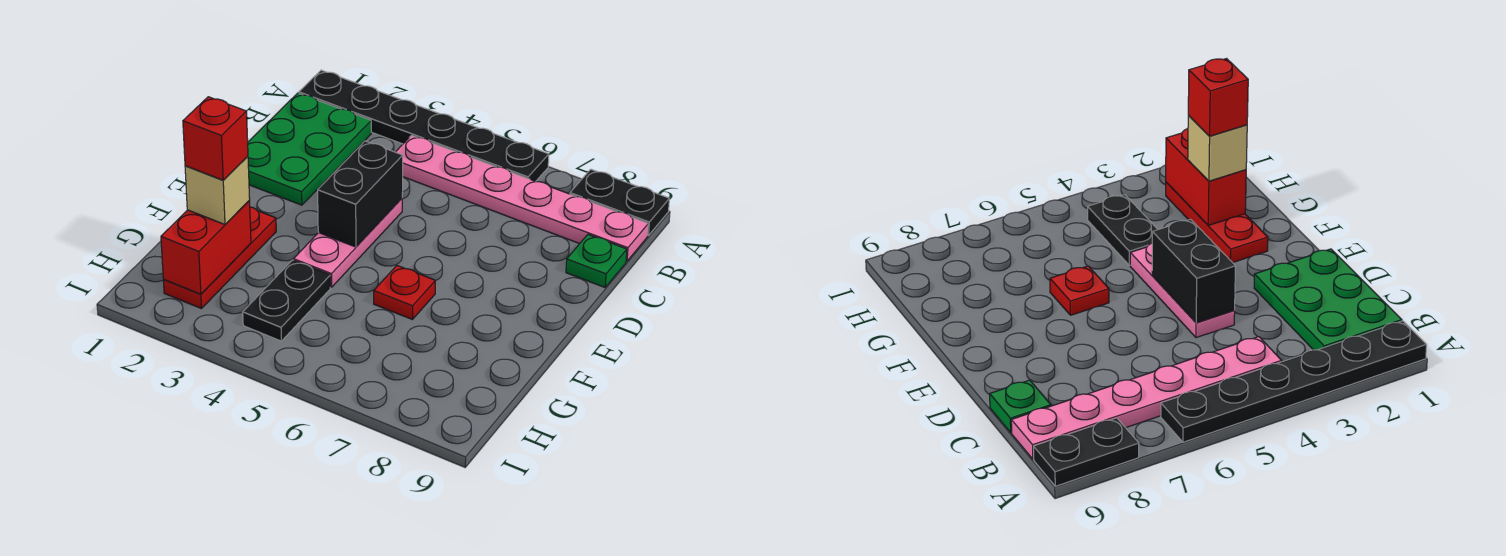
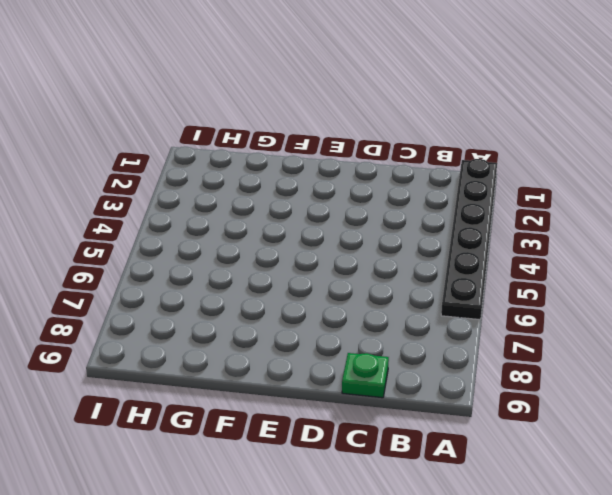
none -> black plate A8:A9 level 1
none -> green plate B1:D2 level 1
none -> pink plate B4:B9 level 1

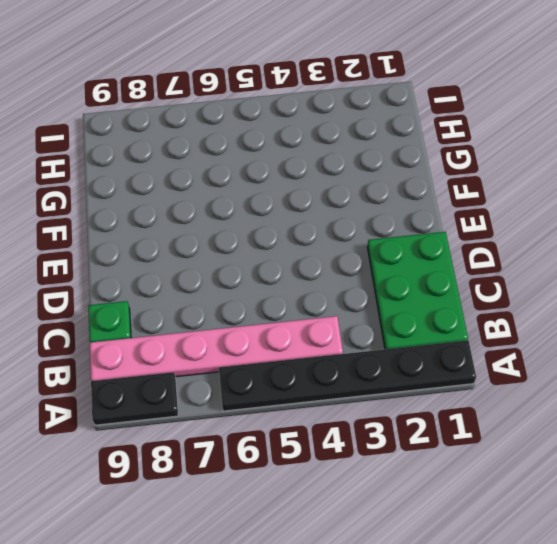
none -> pink plate D4:F4 level 1
none -> red plate F2:H2 level 1
none -> red plate F6 level 1

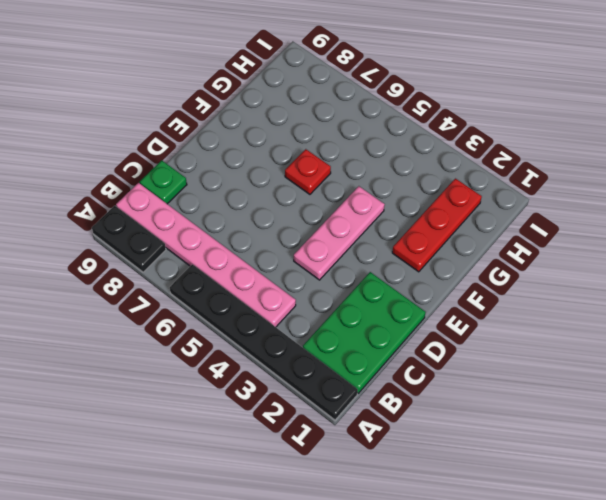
none -> black plate G4:H4 level 1
none -> black brick D4:E4 level 2
none -> red brick G2:H2 level 2

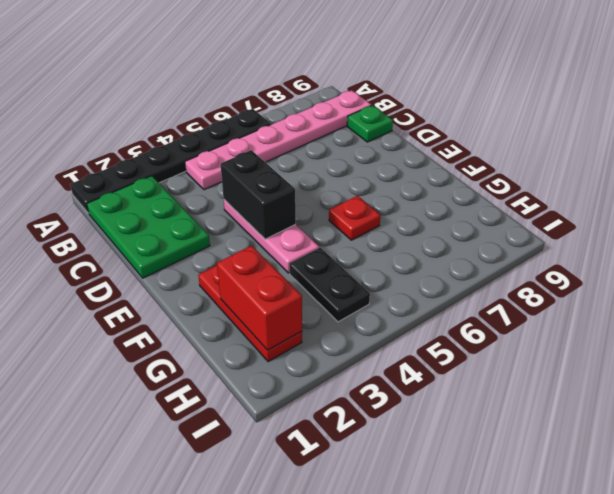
none -> black plate A8:A9 level 1
none -> tan brick G2 level 3
none -> red brick G2 level 4

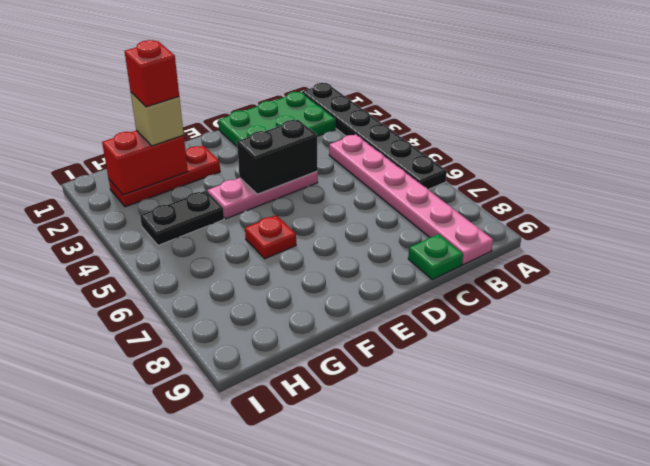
none -> black plate A8:A9 level 1

